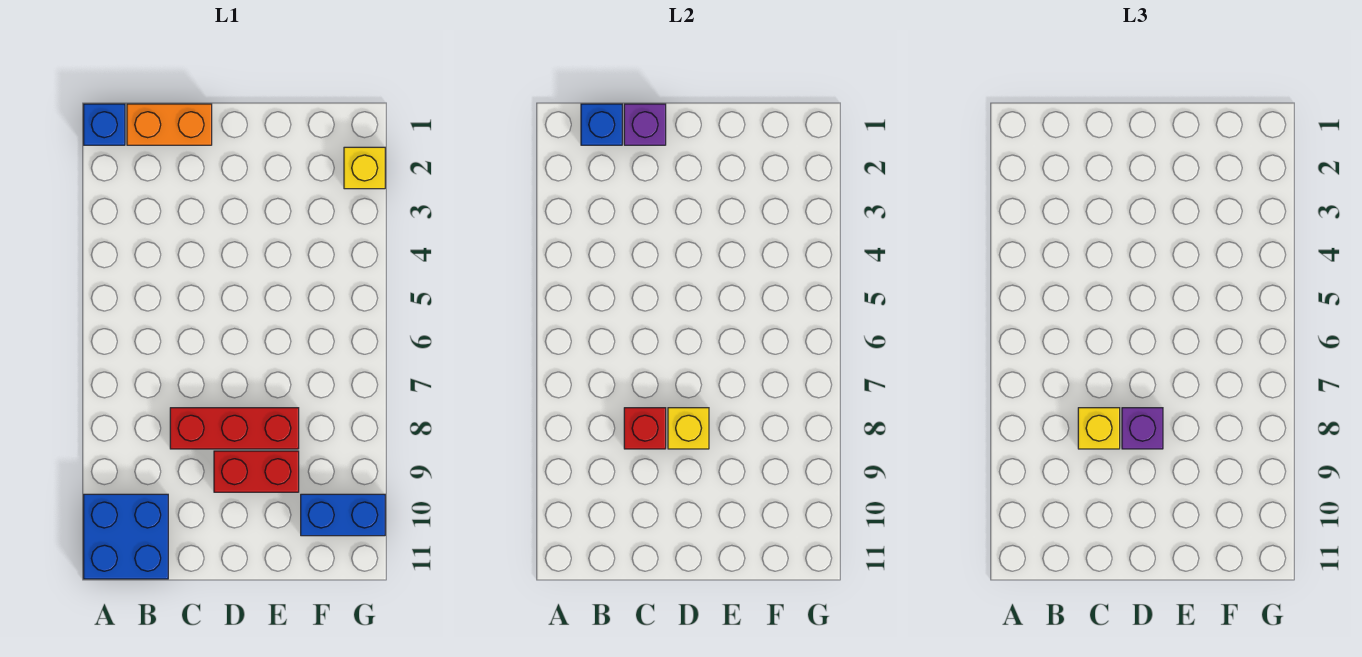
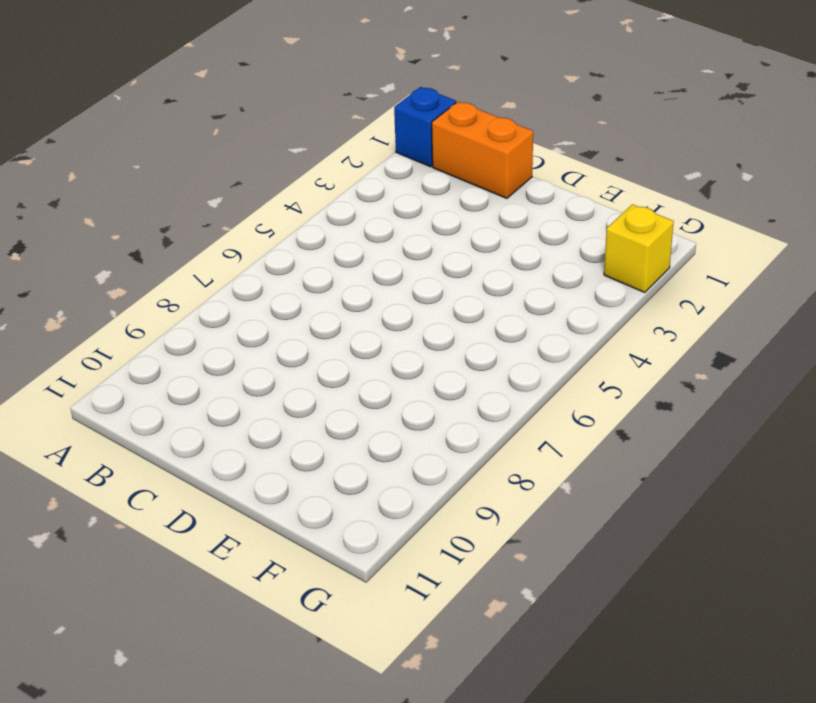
none -> blue brick A10:B11 level 1
none -> red brick C8:E8 level 1
none -> red brick D9:E9 level 1

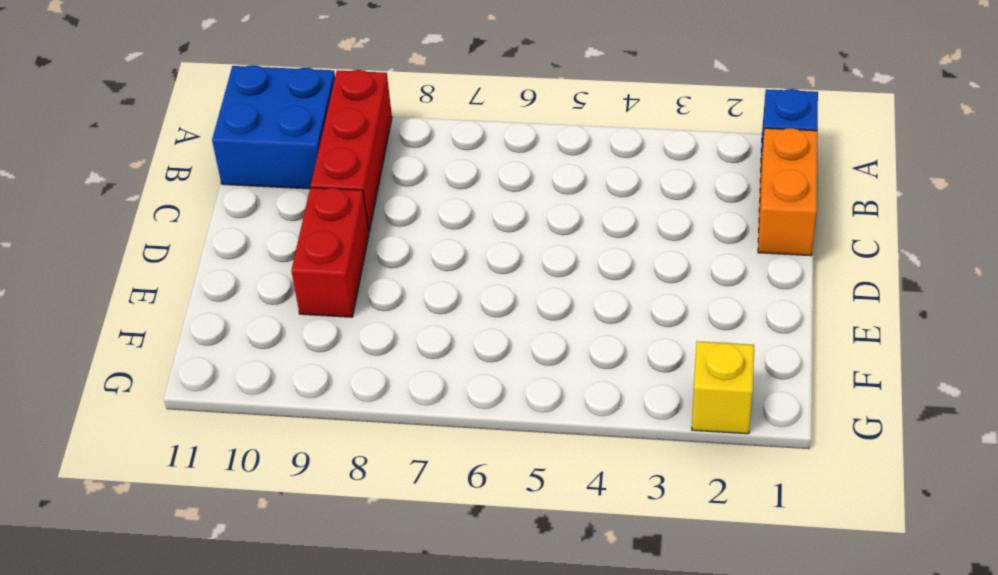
red brick A9:C9 level 1 -> red brick C8:E8 level 1
none -> blue brick F10:G10 level 1
none -> blue brick B1 level 2
none -> purple brick C1 level 2

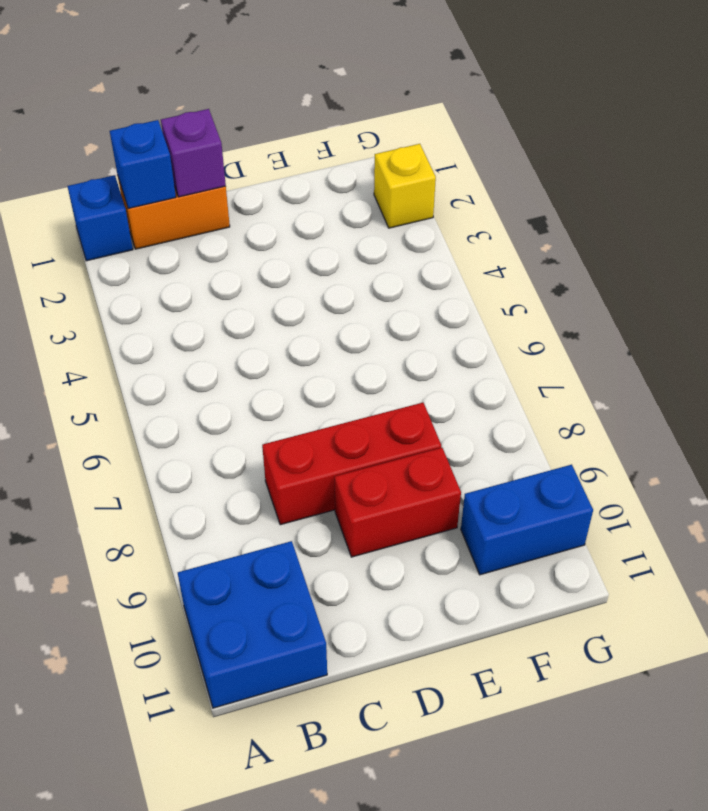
none -> red brick C8 level 2
none -> yellow brick D8 level 2
none -> yellow brick C8 level 3

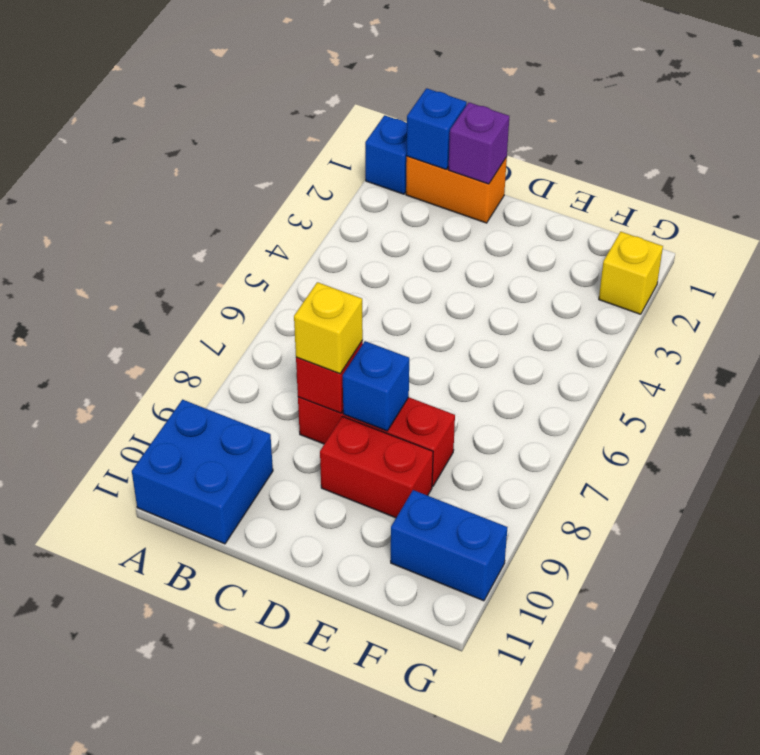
blue brick D8 level 2 -> yellow brick D8 level 2
none -> purple brick D8 level 3

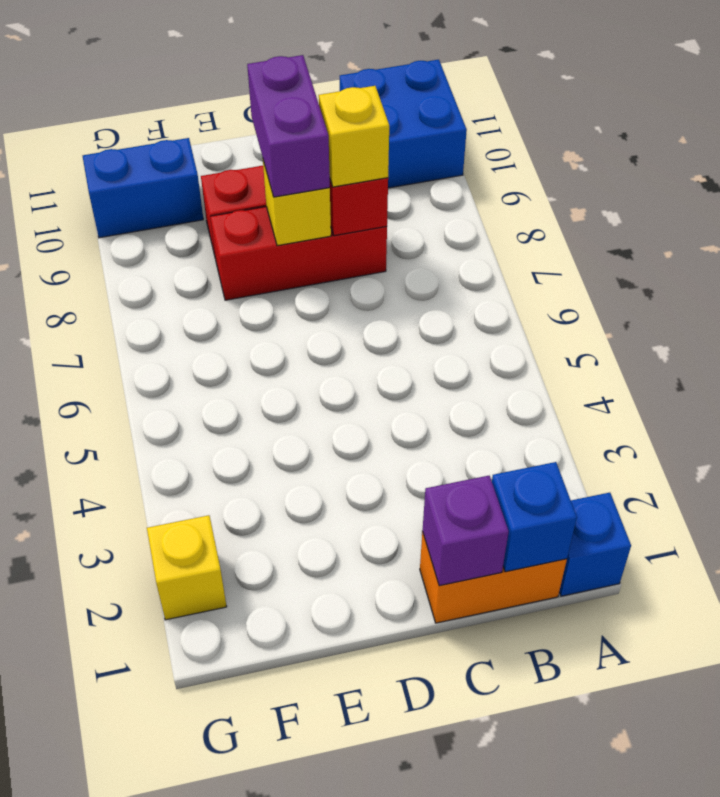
purple brick D8:D9 level 3 -> purple brick D8 level 3

